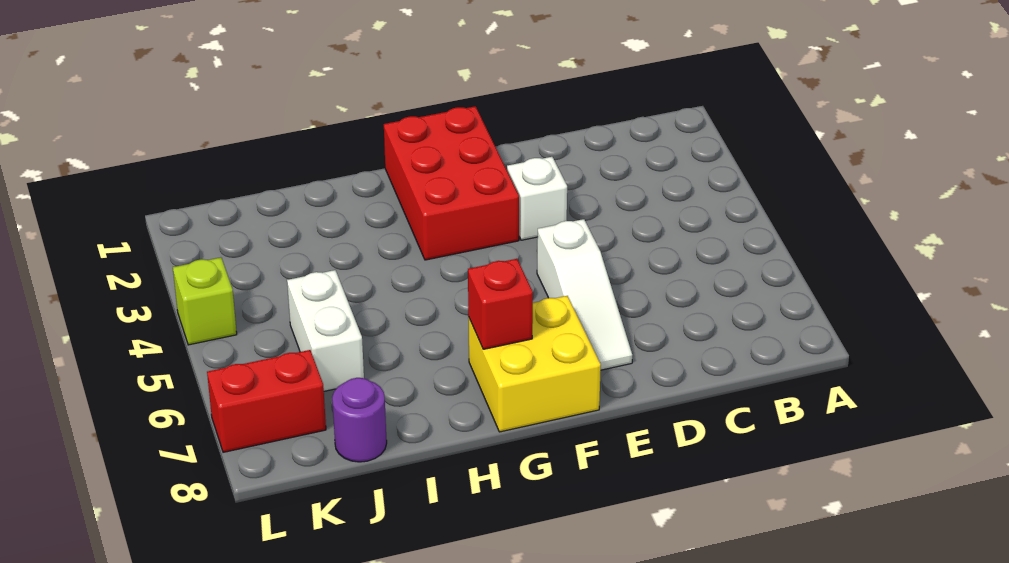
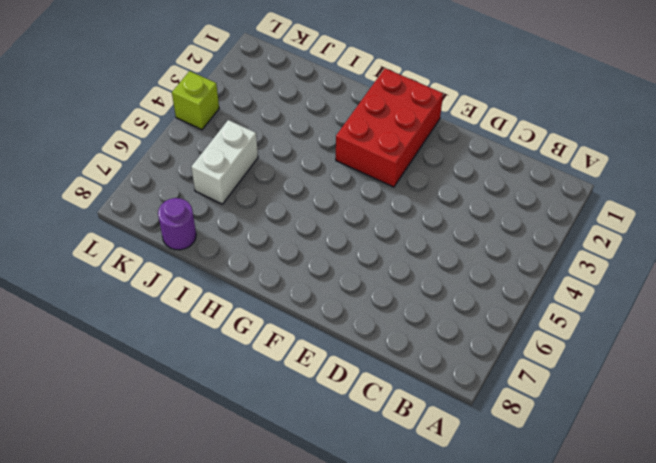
none -> white brick E3 level 1
none -> white slope E5:E7 level 1 top 5

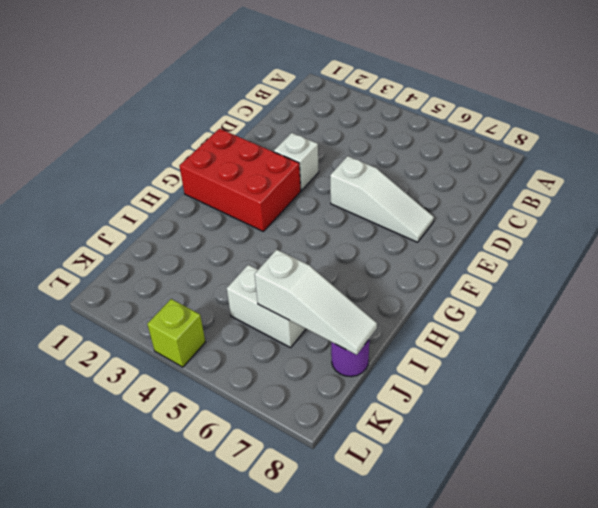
white slope J6:J8 level 2 top 6 -> none
none -> yellow brick F7:G8 level 1
none -> red brick K7:L7 level 1

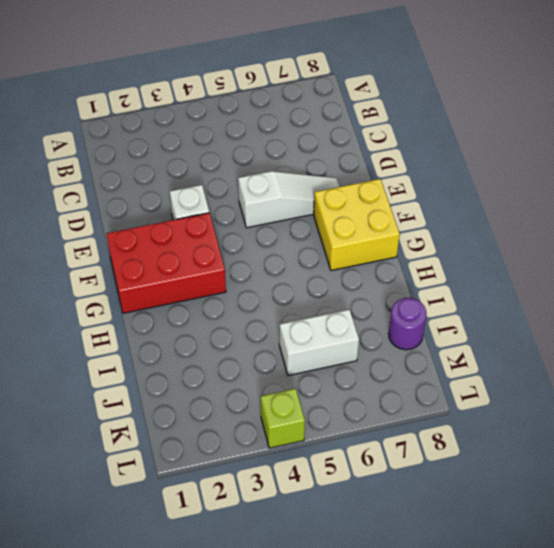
none -> red brick K7:L7 level 1
none -> red brick G7 level 2

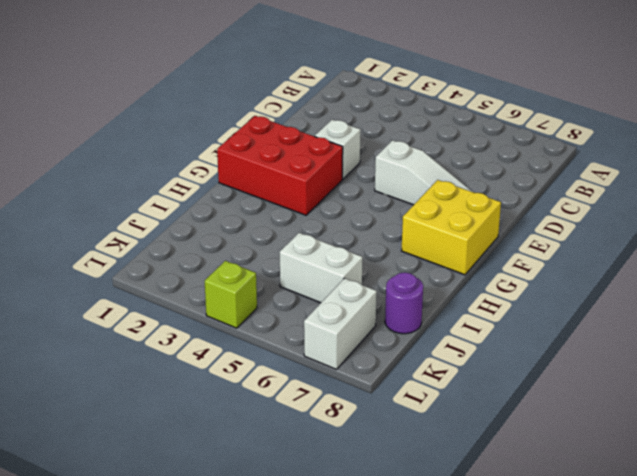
white brick K7:L7 level 1 -> red brick K7:L7 level 1
none -> red brick G7 level 2

